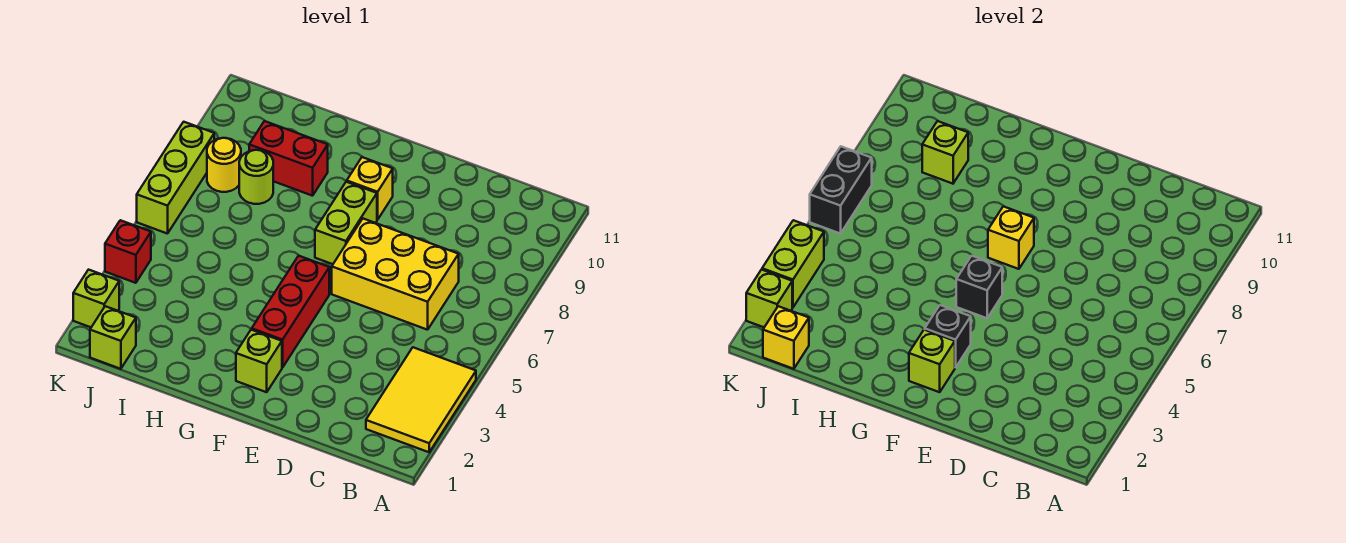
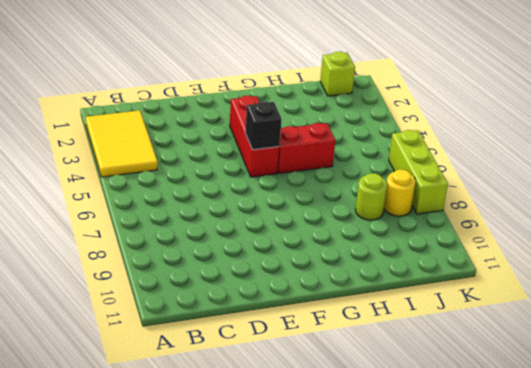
red brick G5:H5 level 1 -> red brick H9:I9 level 1
none -> yellow brick C6:E7 level 1
none -> lime brick F2 level 1
none -> lime brick F7:F8 level 1

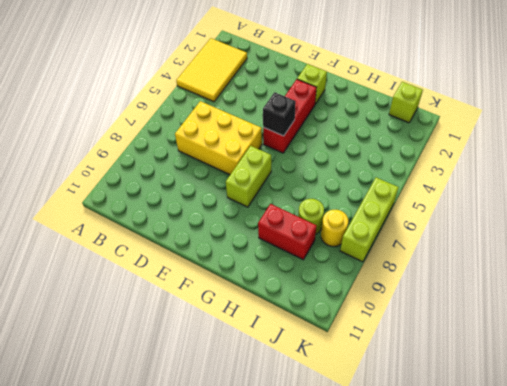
none -> yellow brick F9 level 1
none -> lime brick K2 level 1
none -> red brick K4 level 1

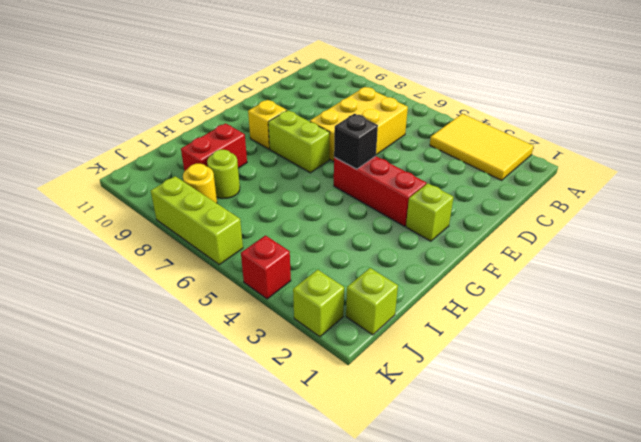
none -> lime brick F2 level 2
none -> black brick F3 level 2
none -> yellow brick F7 level 2

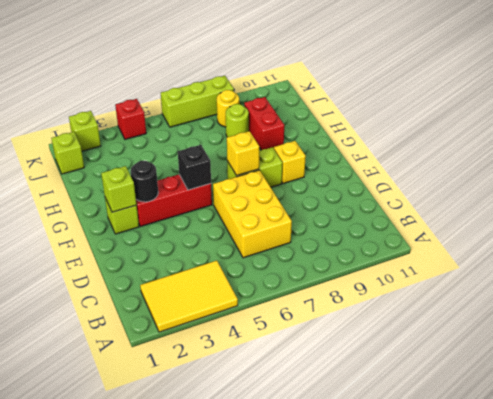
black round brick F3 level 2 -> black brick F3 level 2
none -> lime brick I9 level 2
none -> yellow brick J1 level 2
none -> lime brick K2 level 2

